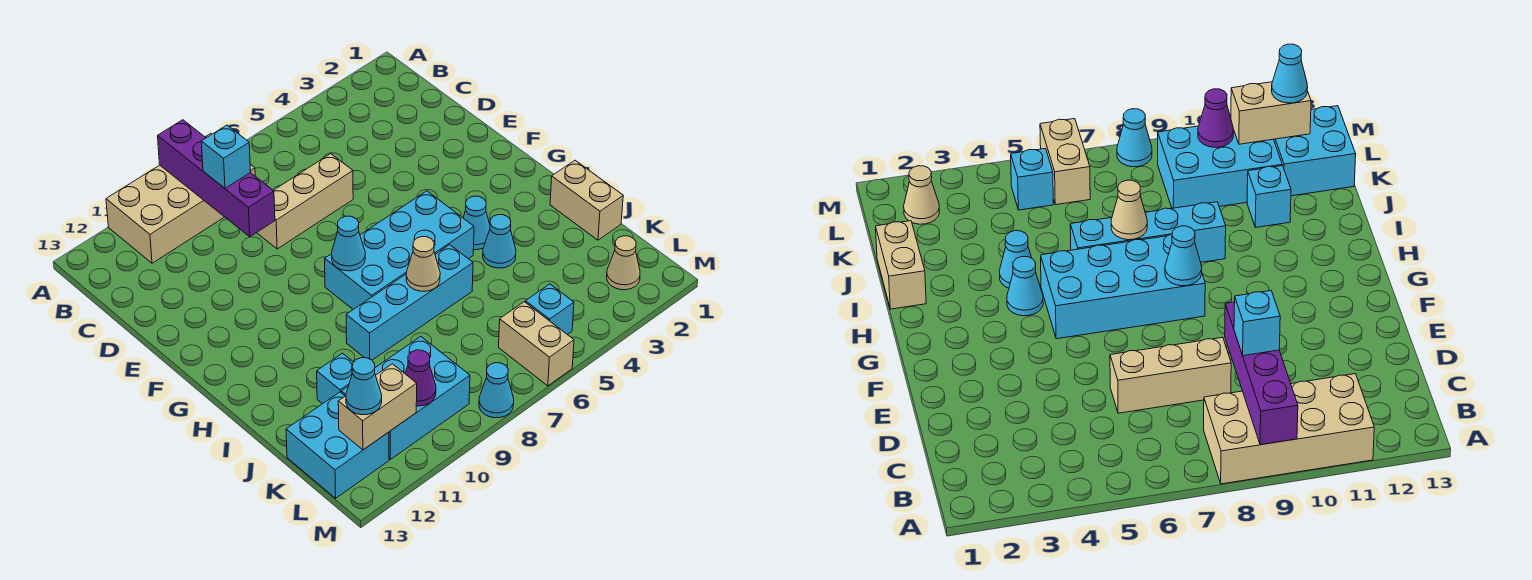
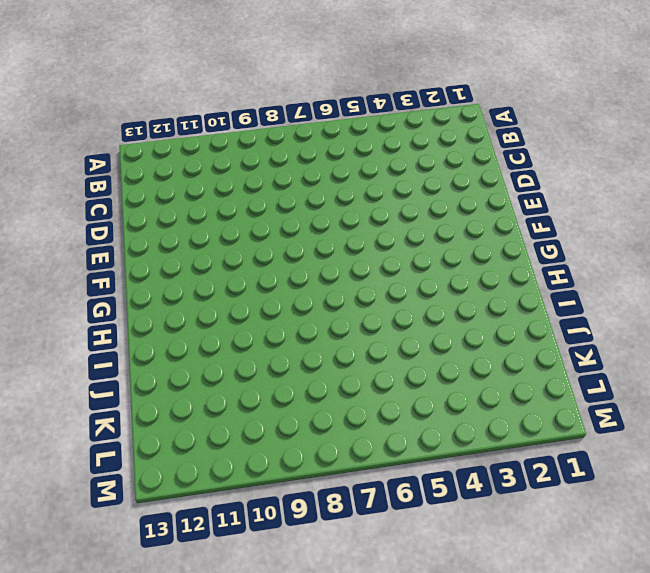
none -> tan brick A8:B11 level 1
none -> tan brick D6:D8 level 1
none -> cyan brick G5:H8 level 1

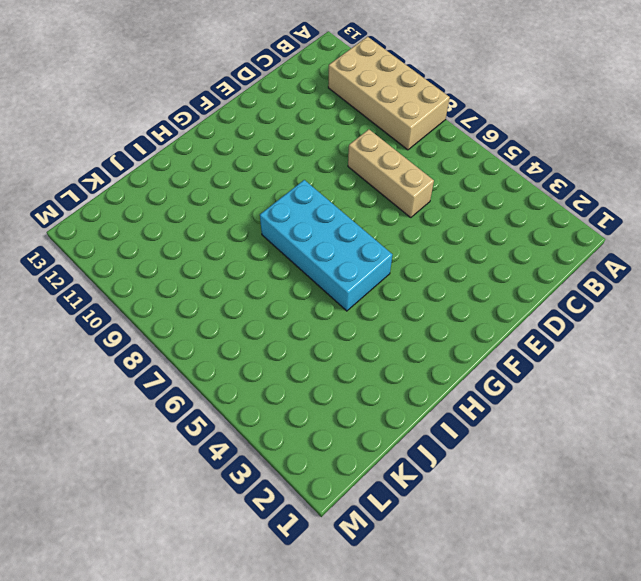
none -> cyan cone H4 level 1
none -> tan brick I1:J1 level 1
none -> cyan cone I4 level 1

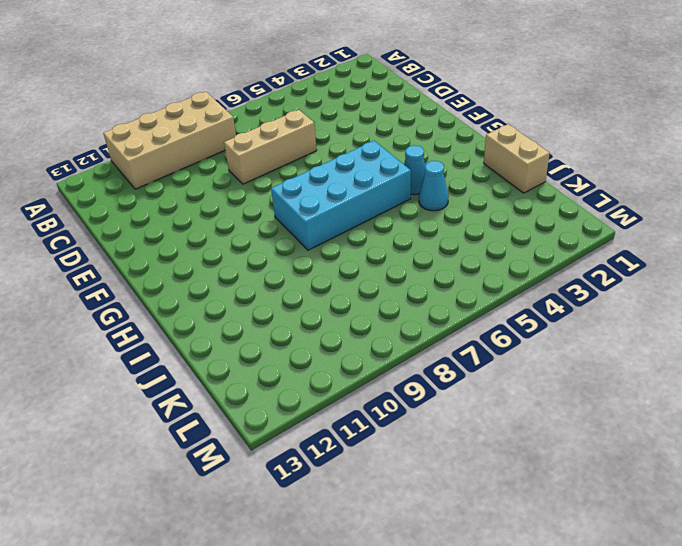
none -> cyan brick I6:I9 level 1
none -> cyan brick J11 level 1
none -> cyan brick K9:L11 level 1

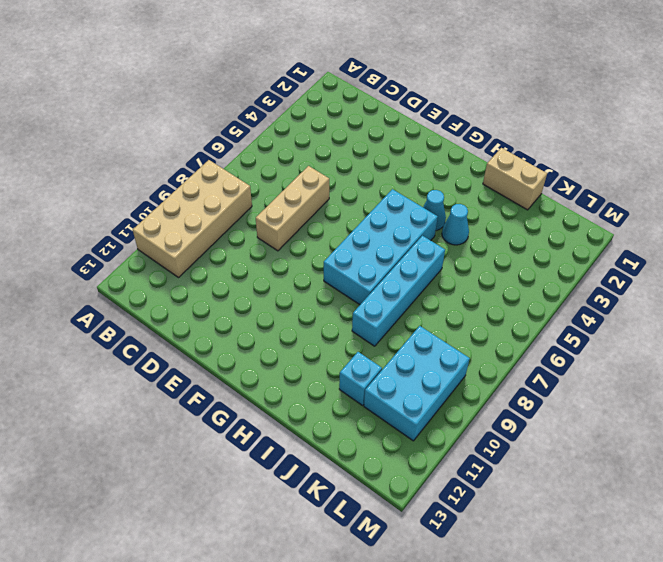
none -> cyan brick K12:L13 level 1
none -> tan cone L2 level 1
none -> cyan brick L5 level 1

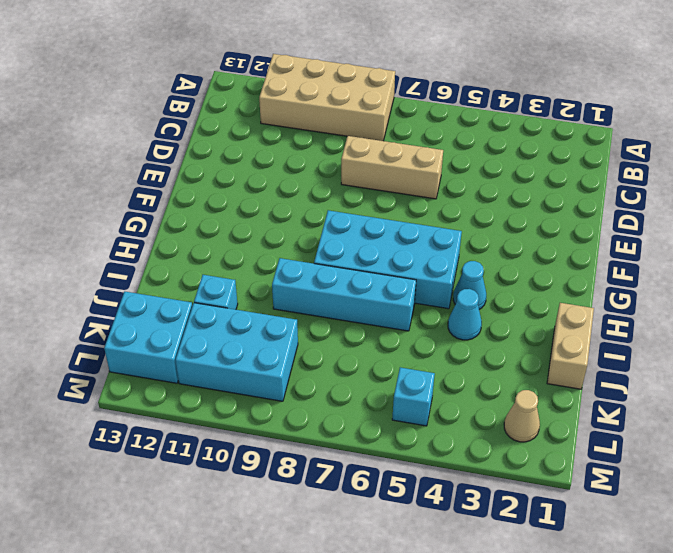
none -> tan brick L6:M6 level 1
none -> cyan cone M8 level 1
none -> purple brick A9:D9 level 2

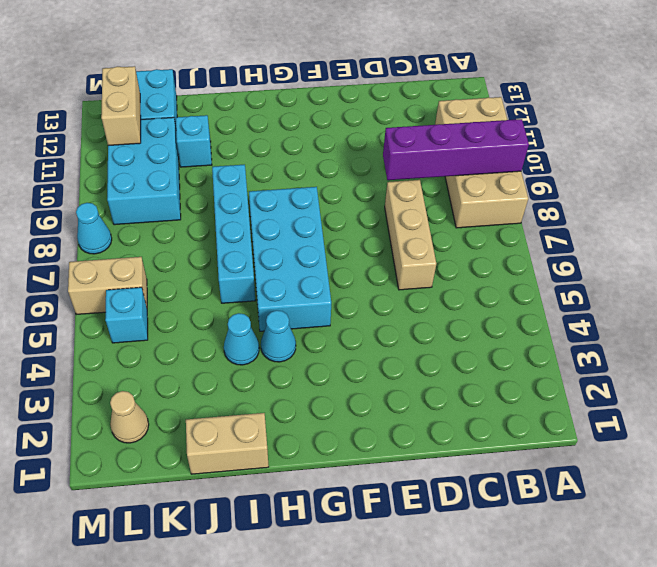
none -> cyan cone G8 level 2
none -> tan cone I7 level 2
none -> purple cone L10 level 2

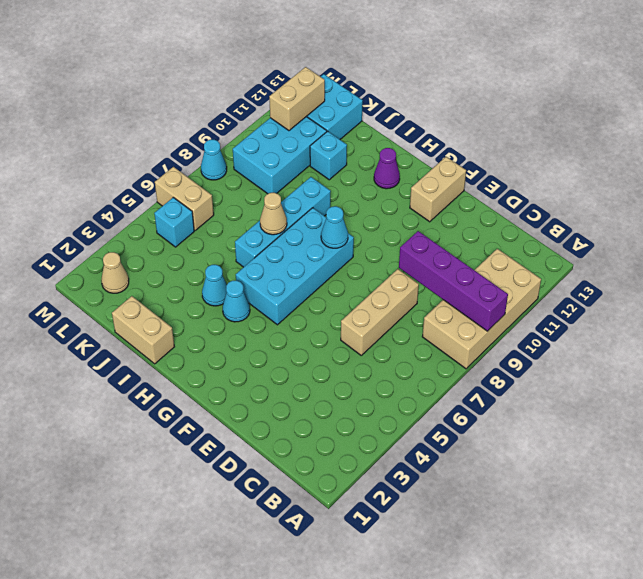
tan brick F12:F13 level 1 -> none
purple cone H12 level 1 -> purple cone L10 level 2
none -> cyan brick C9 level 3
none -> cyan cone L12 level 3

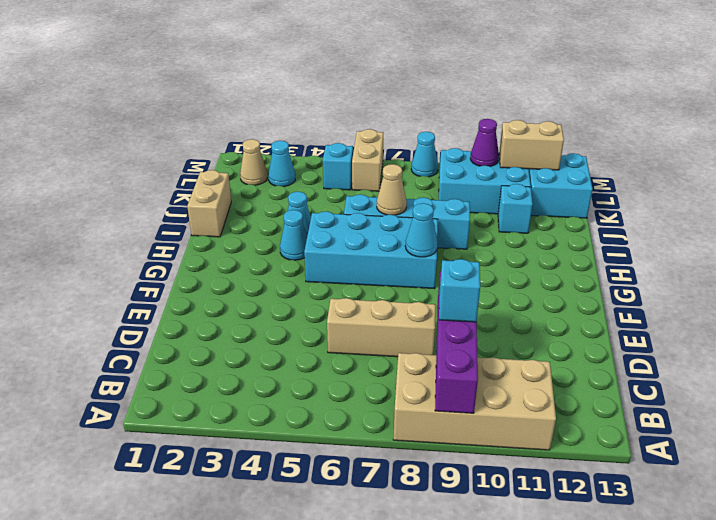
cyan cone L3 level 1 -> cyan cone L12 level 3

